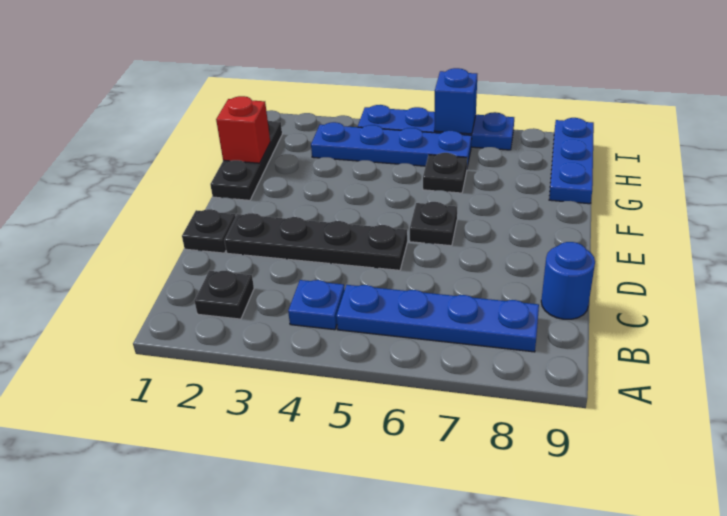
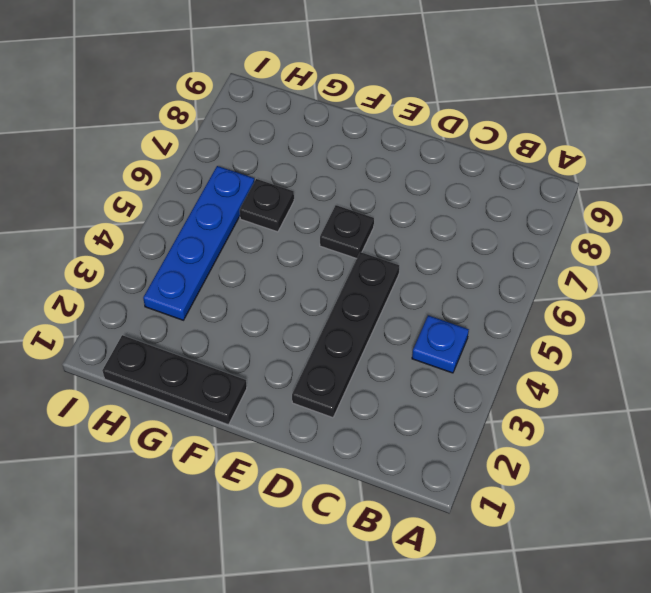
none -> black plate B2 level 1
none -> blue plate B5:B8 level 1
none -> blue round brick C9 level 1

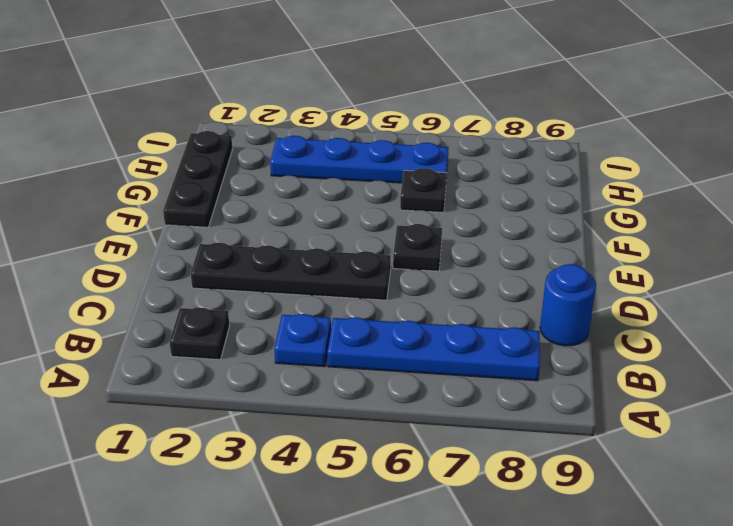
none -> black plate D1 level 1
none -> blue plate G9:I9 level 1
none -> blue plate I4:I7 level 1

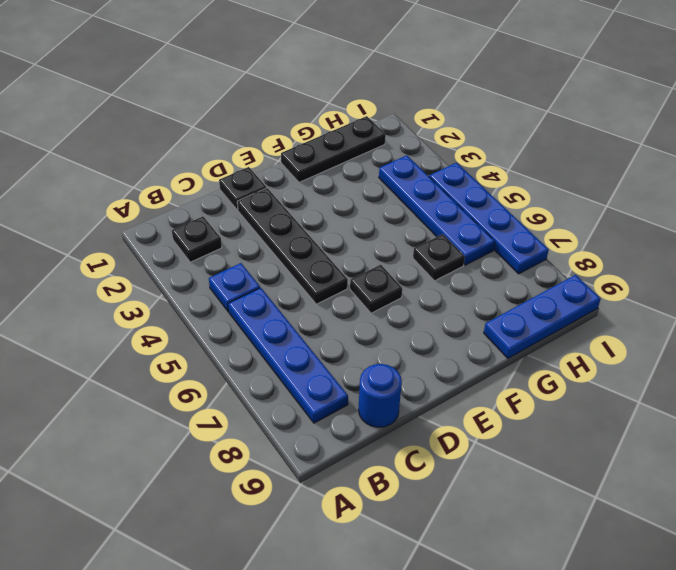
none -> red brick G1 level 2
none -> blue brick I6 level 2

